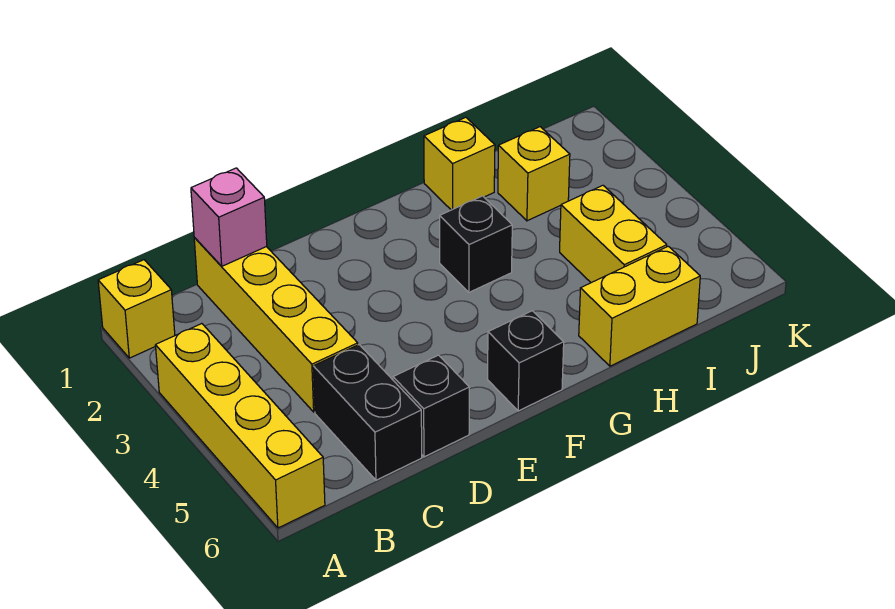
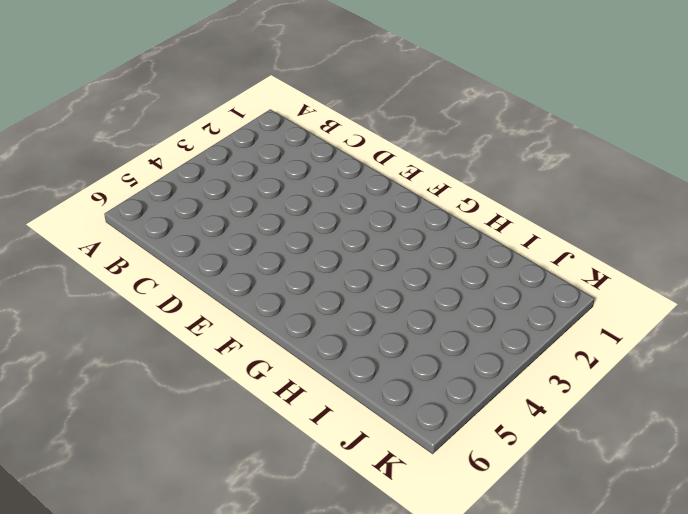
none -> yellow brick A1 level 1
none -> yellow brick A3:A6 level 1
none -> yellow brick C1:C4 level 1

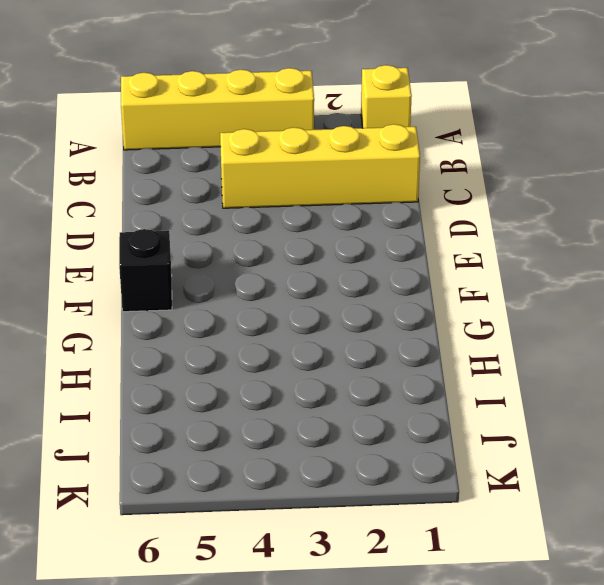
none -> black brick C5:C6 level 1
none -> black brick D6 level 1
none -> black brick G3 level 1

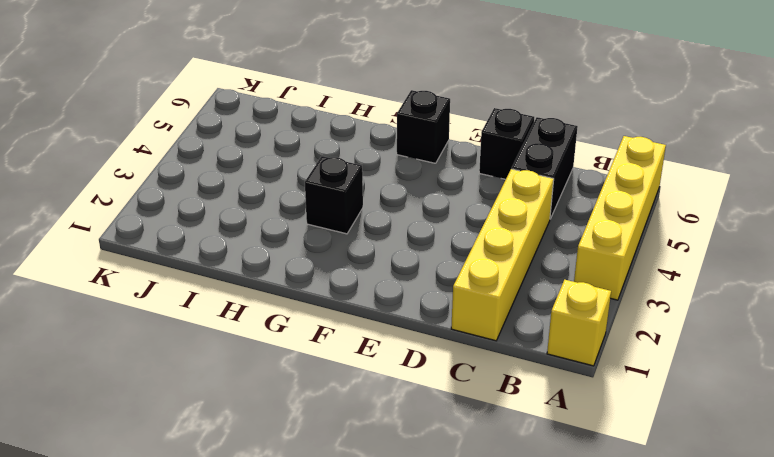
none -> yellow brick H1 level 1
none -> yellow brick H6:I6 level 1
none -> yellow brick I2 level 1

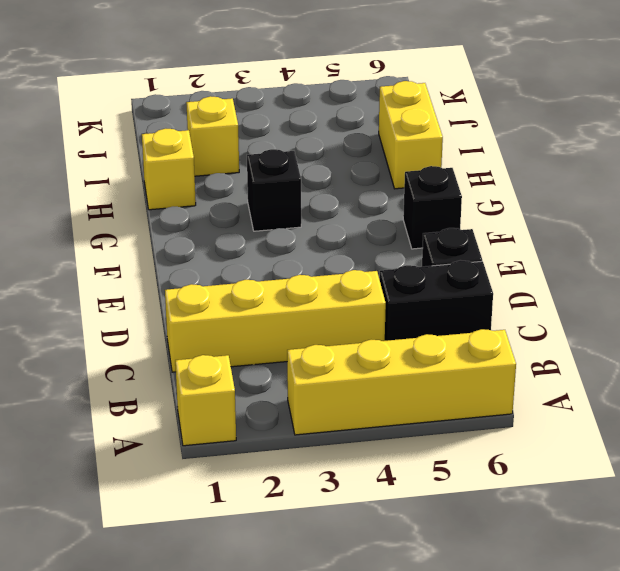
none -> yellow brick I4:I5 level 1
none -> pink brick C1 level 2

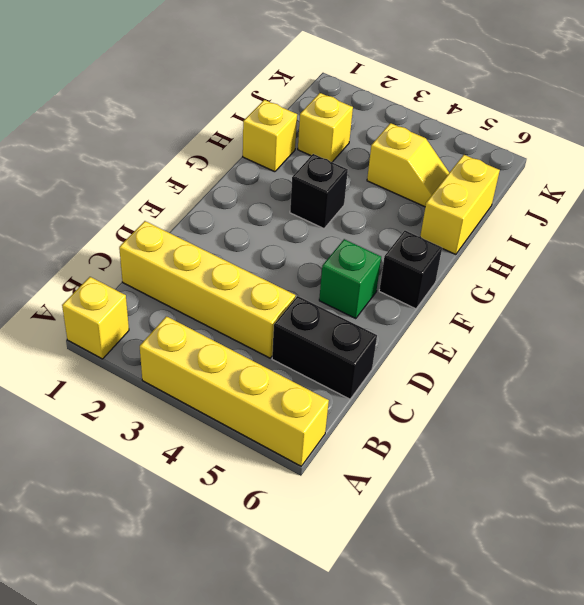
green brick E5 level 1 -> none
yellow slope I4:I5 level 1 top 4 -> yellow brick I4:I5 level 1
none -> black brick D6 level 1
none -> pink brick C1 level 2

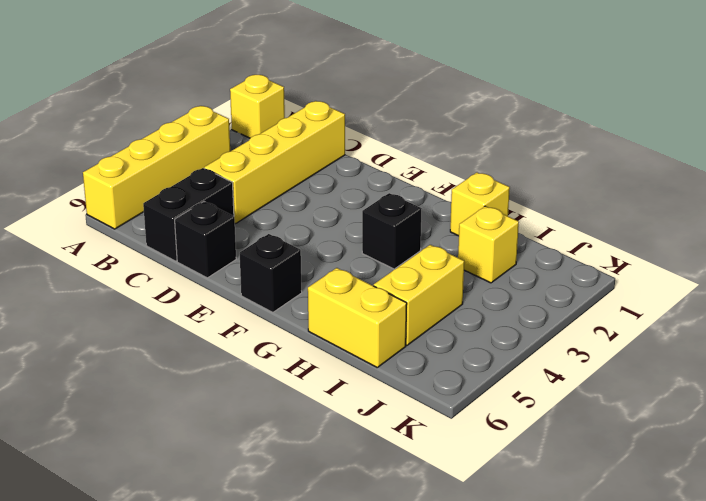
none -> pink brick C1 level 2

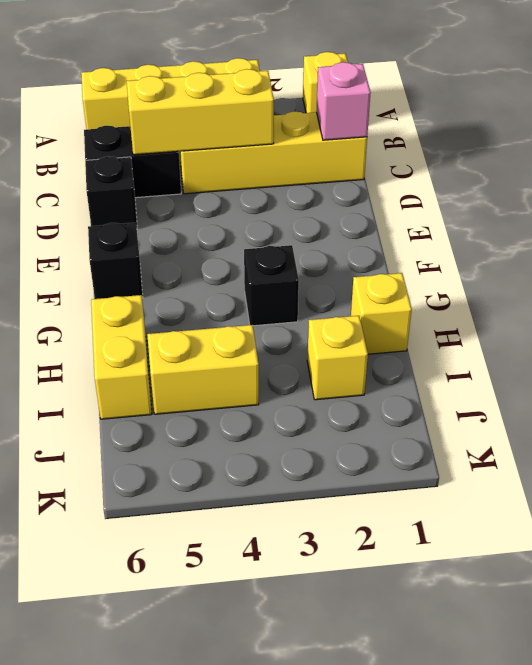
yellow brick C3:C5 level 2 -> none

